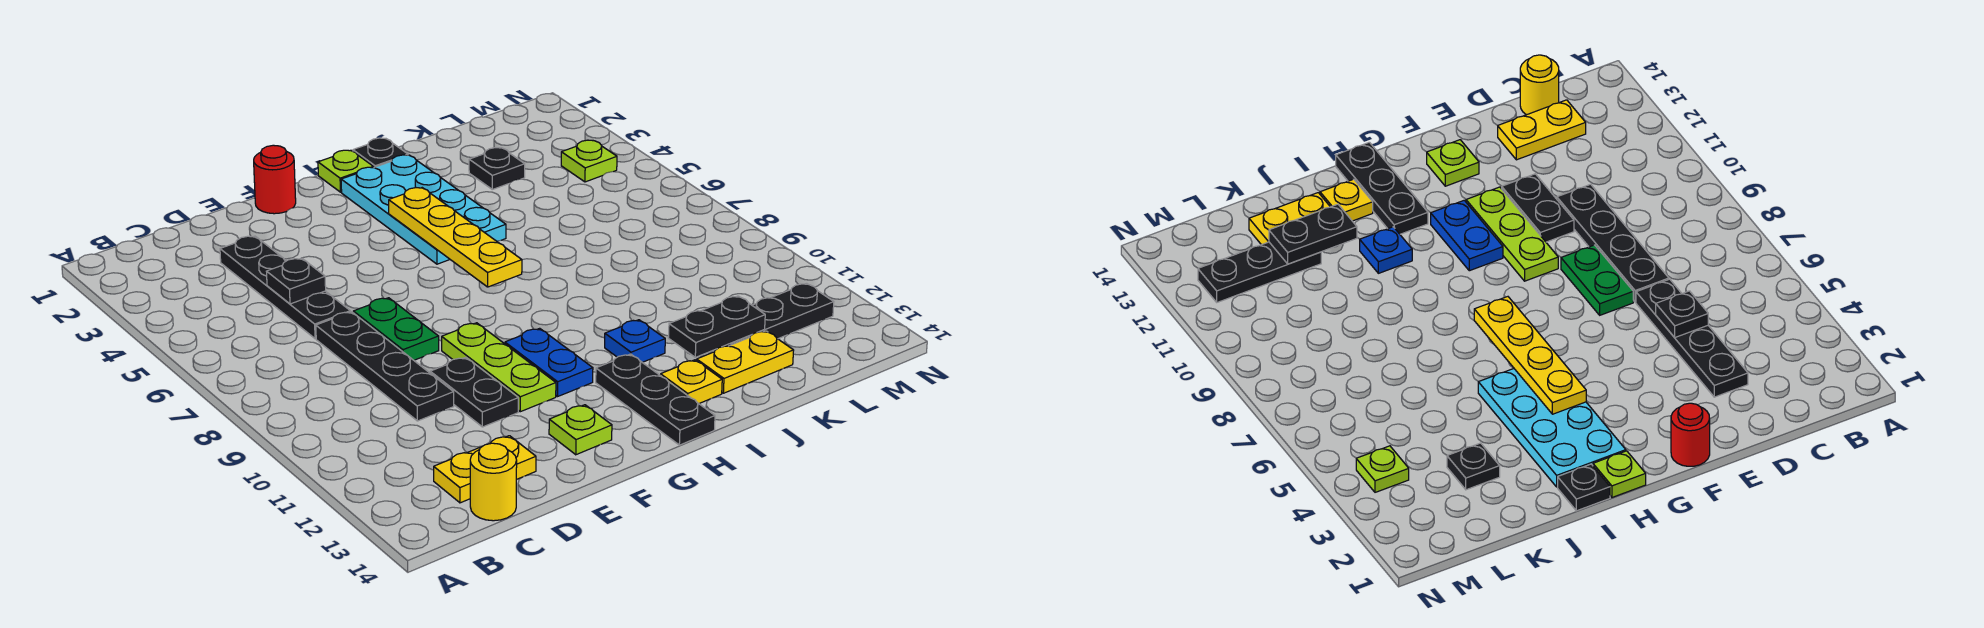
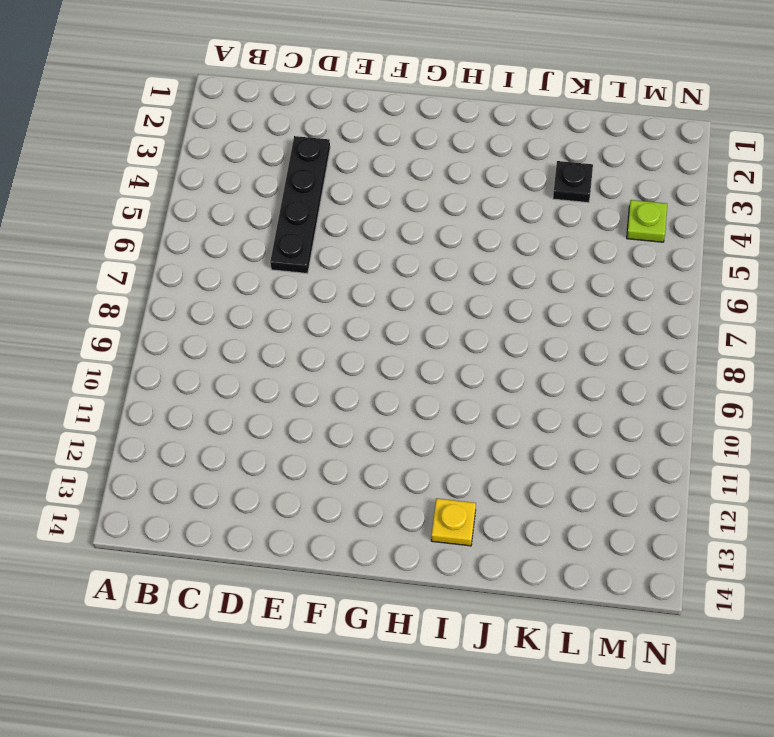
none -> yellow plate C13:D13 level 1
none -> yellow round brick C14 level 1
none -> black plate D7:D10 level 1

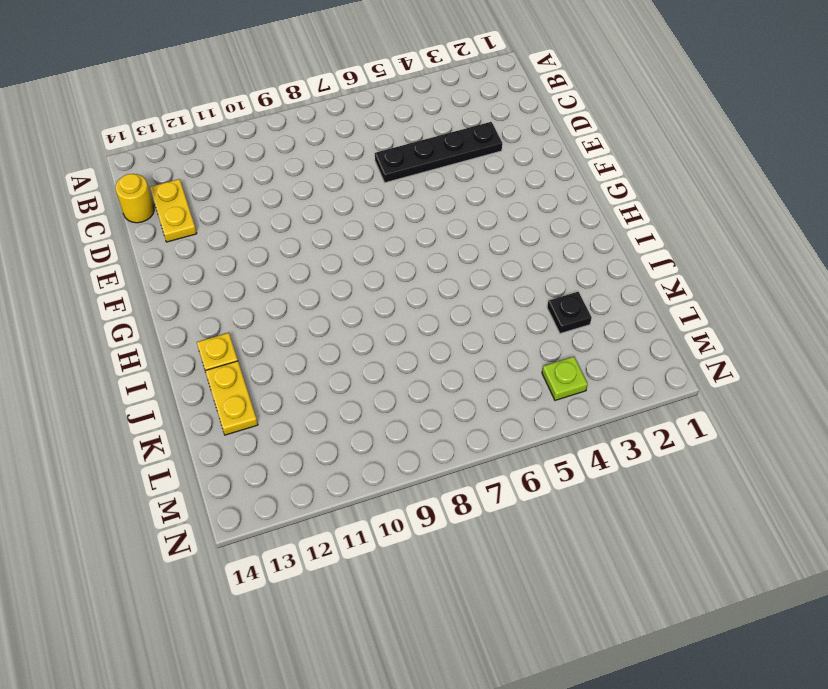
none -> black plate D7:D10 level 1
none -> green plate E7:E8 level 1
none -> black plate E10:E11 level 1

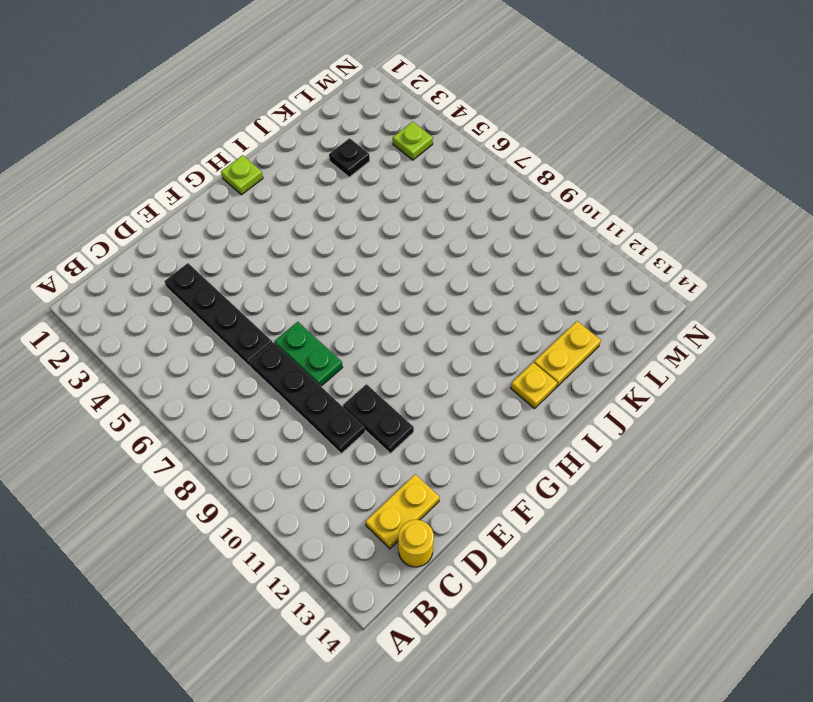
none -> red round brick F1 level 1
none -> lime plate F9:F11 level 1
none -> lime plate F13 level 1

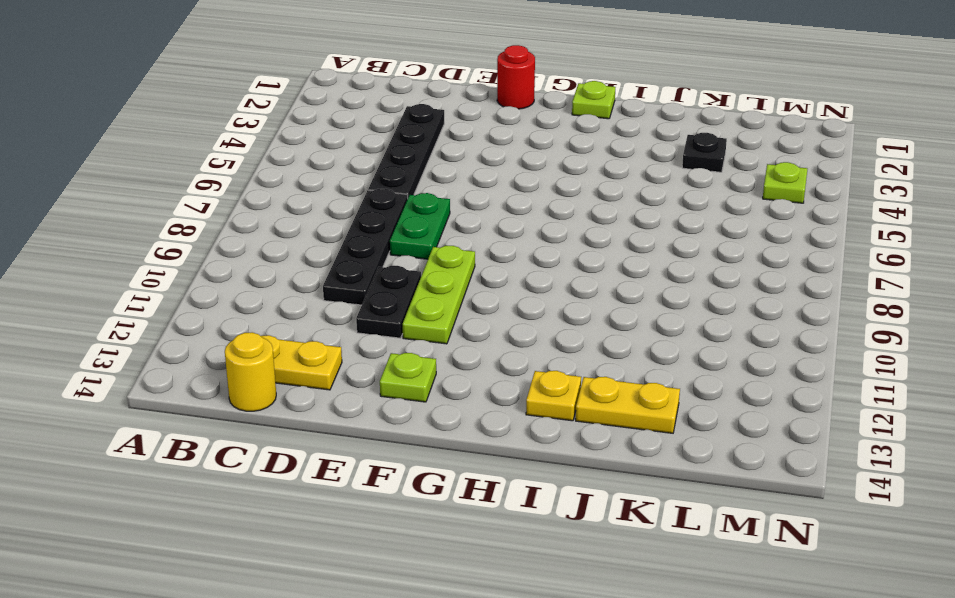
none -> blue plate G10:G11 level 1
none -> cyan plate H2:I5 level 1
none -> black plate H12:H14 level 1

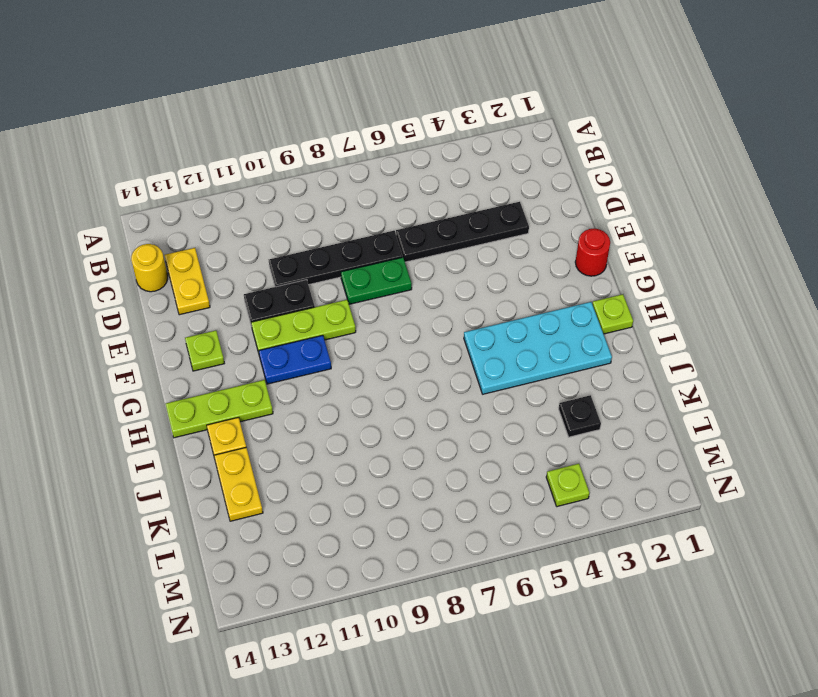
lime plate H12:H14 level 1 -> black plate H12:H14 level 1
none -> black plate I1 level 1
none -> blue plate I11 level 1
none -> black plate K12:M12 level 1

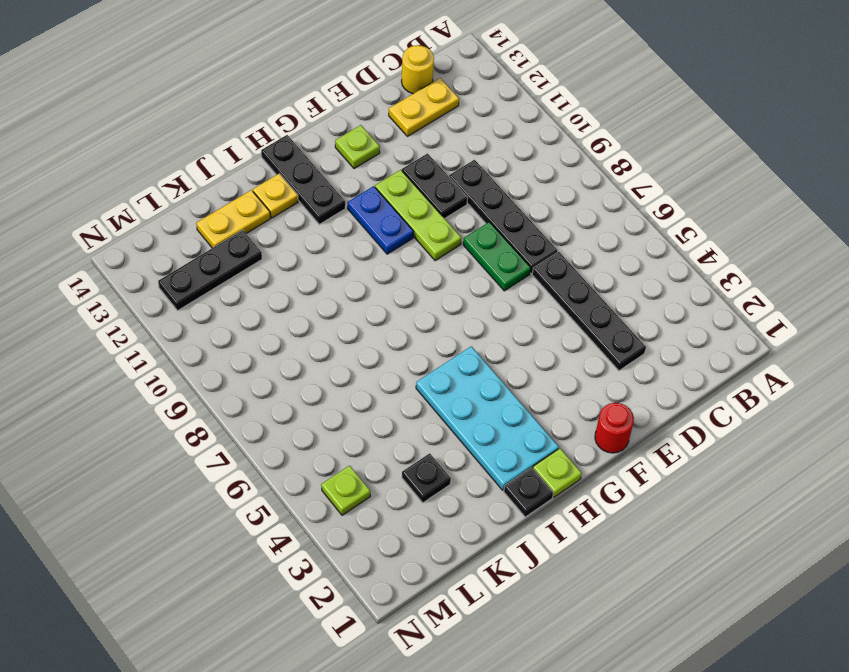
none -> blue plate I11 level 1
none -> black plate D5 level 2
none -> yellow plate H4:H7 level 2

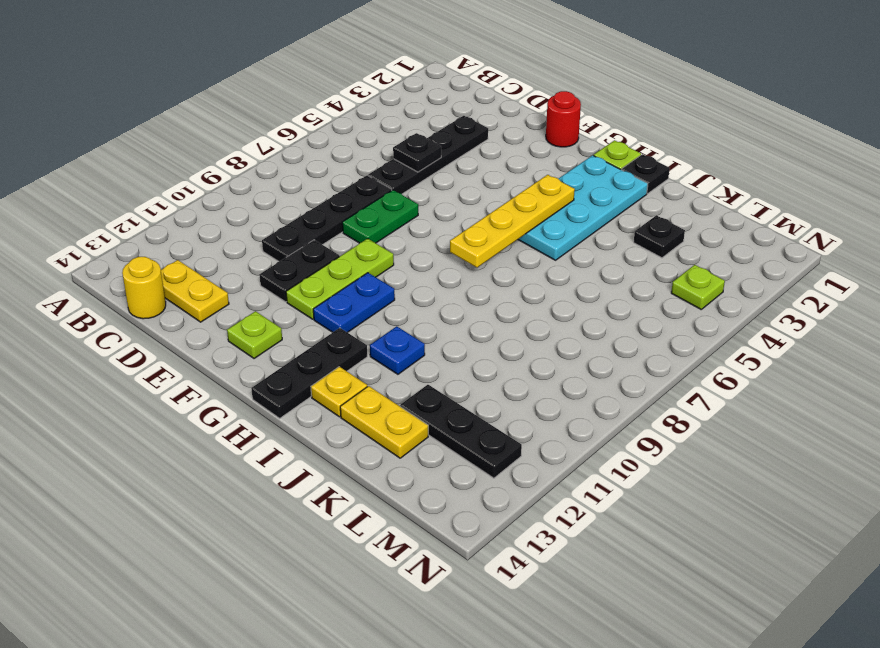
none -> black plate J12:K12 level 2

